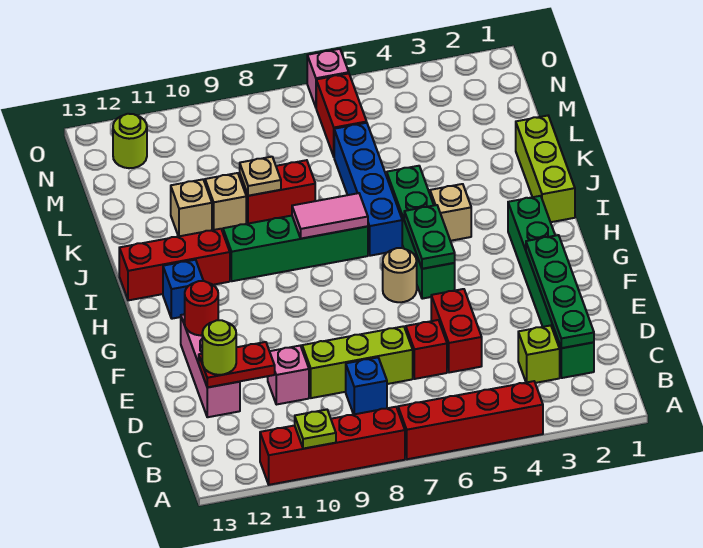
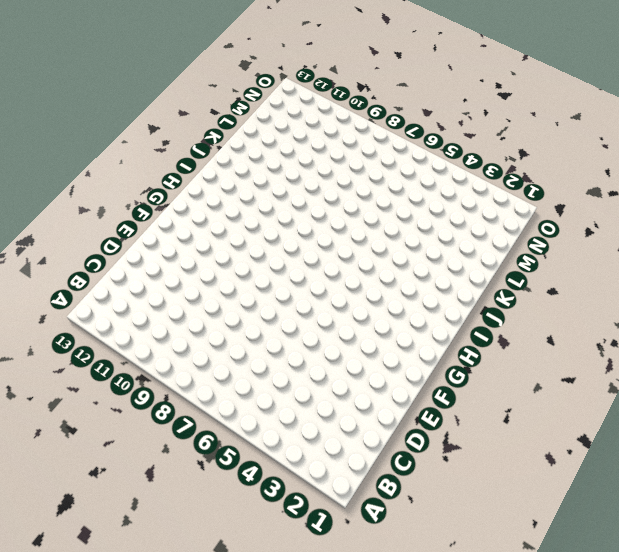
none -> red brick A4:A7 level 1
none -> red brick A8:A11 level 1
none -> green brick C2:H2 level 1
none -> lime brick C3 level 1

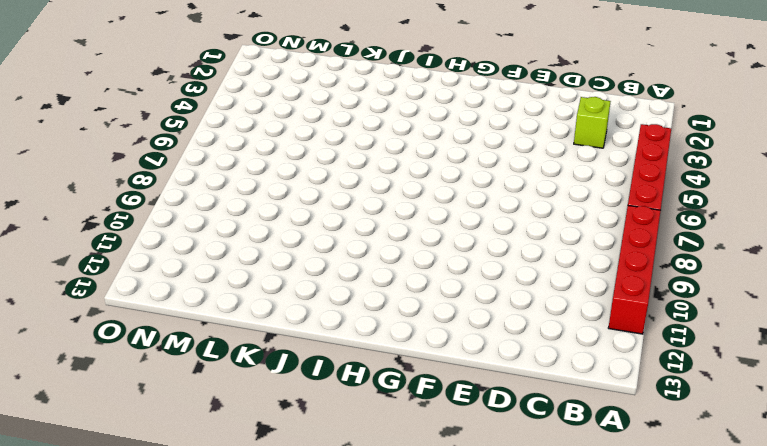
none -> green brick C2:H2 level 1
none -> blue brick C8 level 1
none -> red brick D5:E5 level 1
none -> red brick D6 level 1

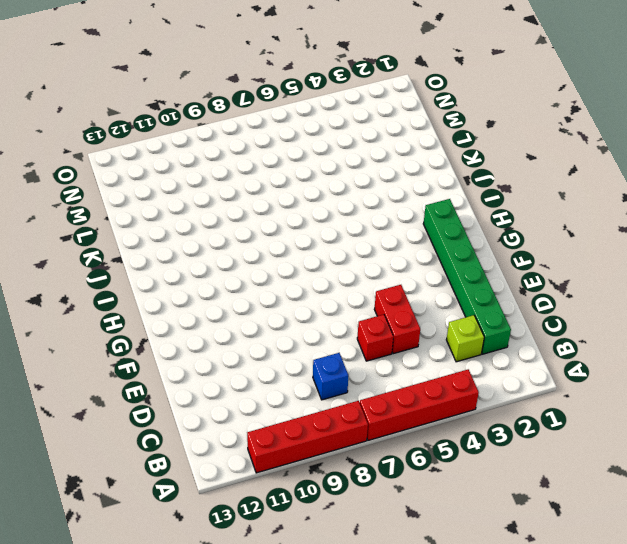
none -> lime brick D7:D9 level 1
none -> pink brick D10 level 1
none -> pink brick D12:F12 level 1
none -> green brick G5:J5 level 1

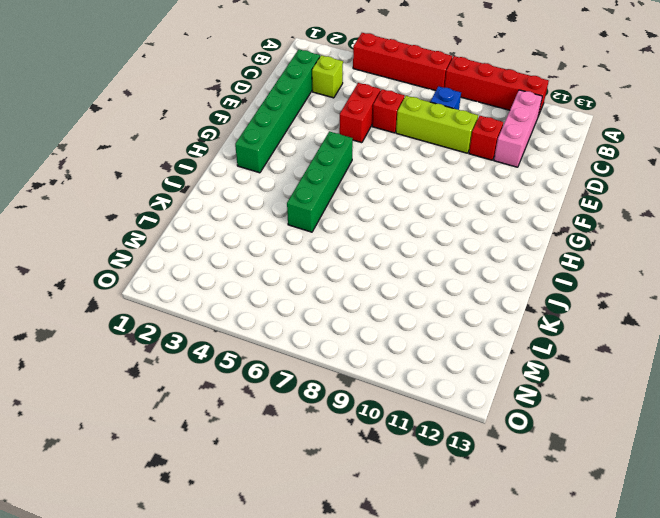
pink brick B11:D11 level 1 -> pink brick D12:F12 level 1
red brick D10 level 1 -> pink brick D10 level 1
none -> tan round brick G6 level 1
none -> blue brick H12 level 1
none -> lime brick I1:K1 level 1
none -> tan brick I4 level 1

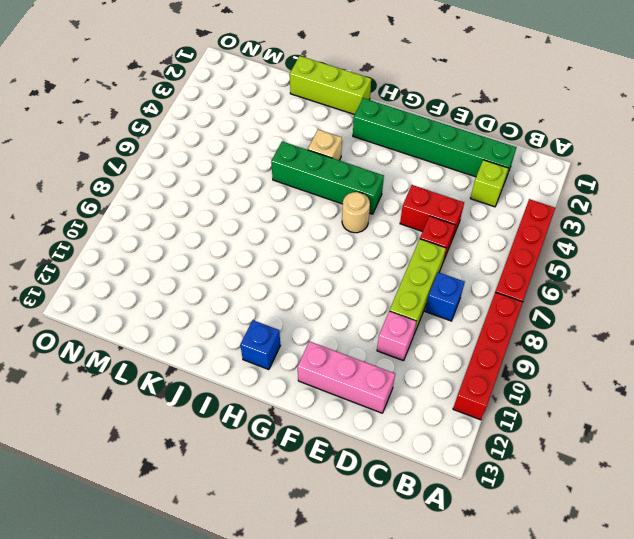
none -> blue brick I6:L6 level 1
none -> green brick I7:I10 level 1
none -> red brick I11:I13 level 1
none -> red brick K8:K9 level 1

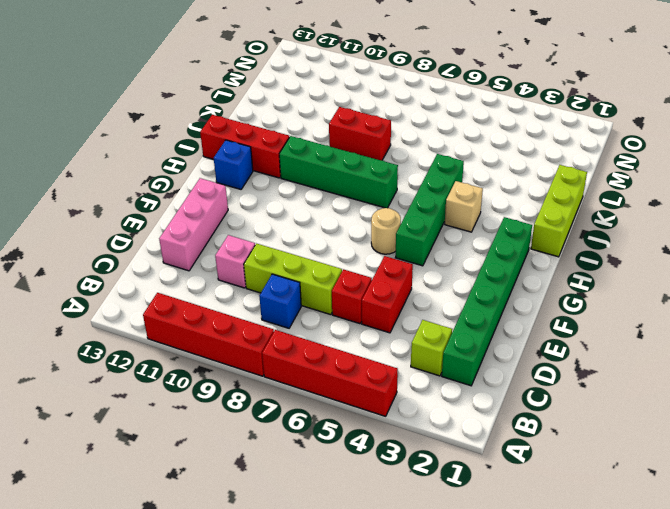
none -> blue brick I6:L6 level 1
none -> tan brick K10 level 1
none -> tan brick K11 level 1
none -> red brick M6:N6 level 1

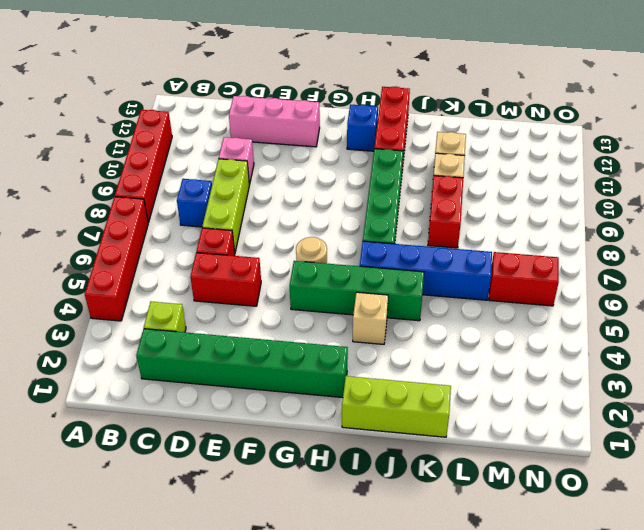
none -> lime round brick N12 level 1
none -> pink brick O6 level 1
none -> lime plate A10 level 2
none -> green plate C2:F2 level 2

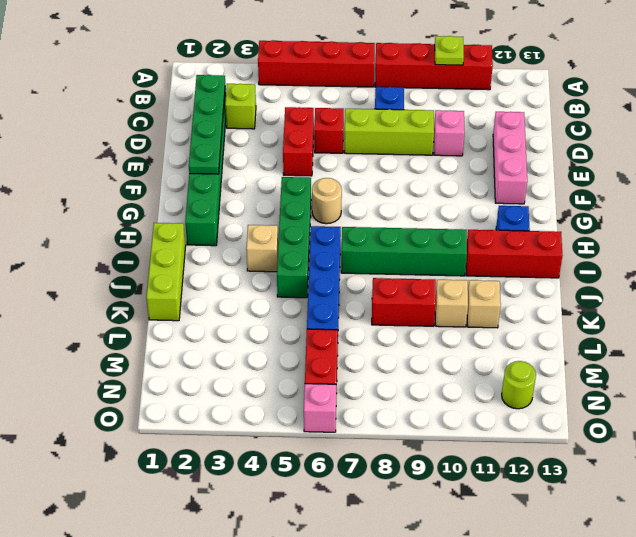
none -> red plate D11:D12 level 2
none -> red round brick F12 level 2
none -> green plate G5:H5 level 2
none -> pink tile I7:I8 level 2

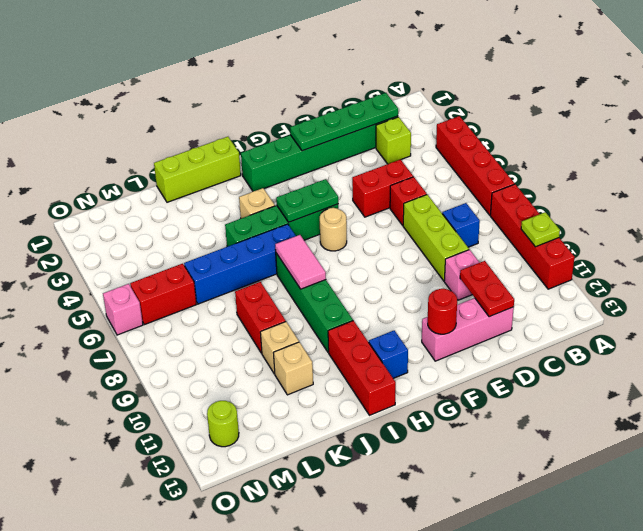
none -> tan plate K9 level 2
none -> lime round brick D12 level 3

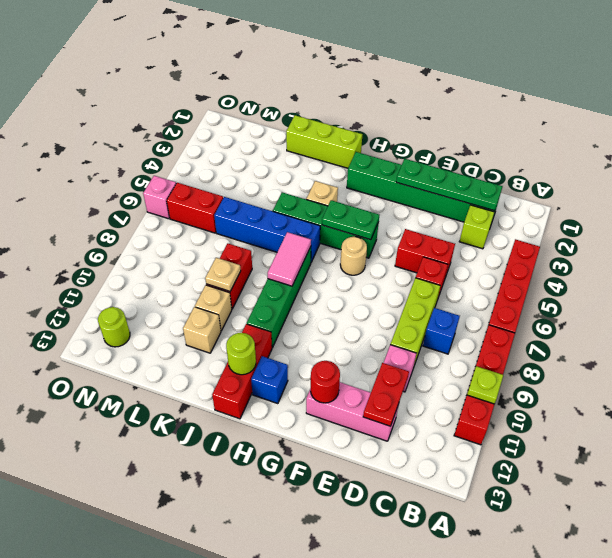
lime round brick I12 level 2 -> lime round brick D12 level 3

